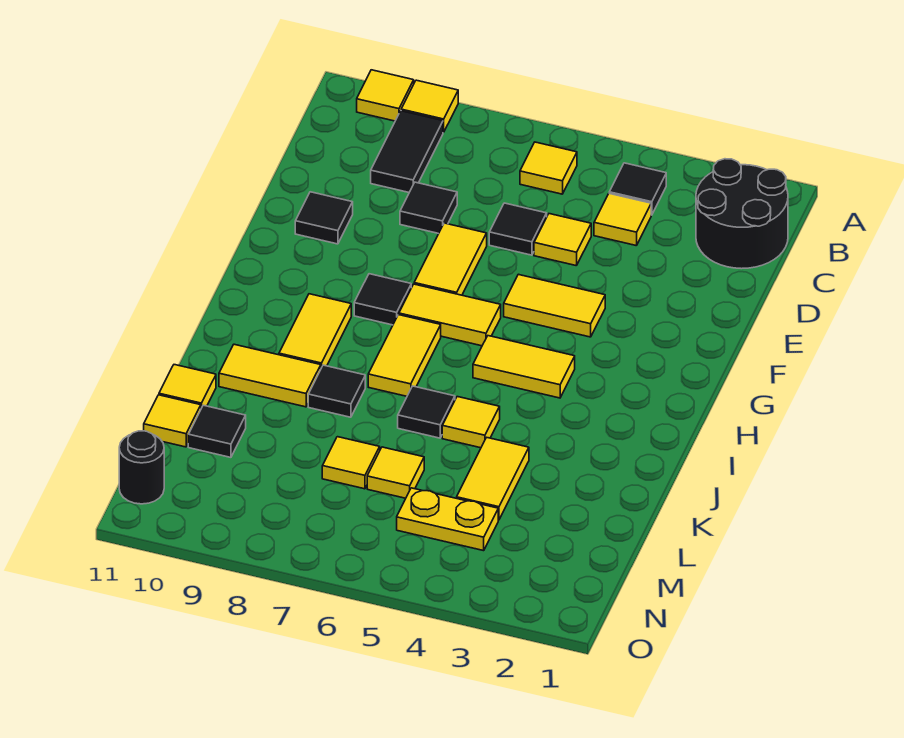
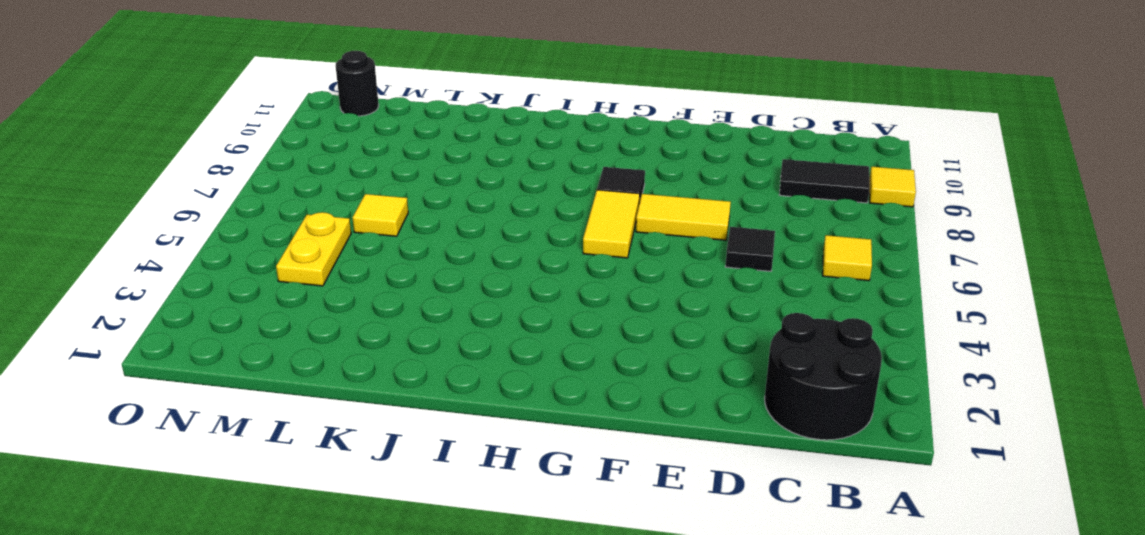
none -> yellow tile A10 level 1
none -> black tile B4 level 1
none -> yellow tile C4 level 1
none -> yellow tile D5 level 1

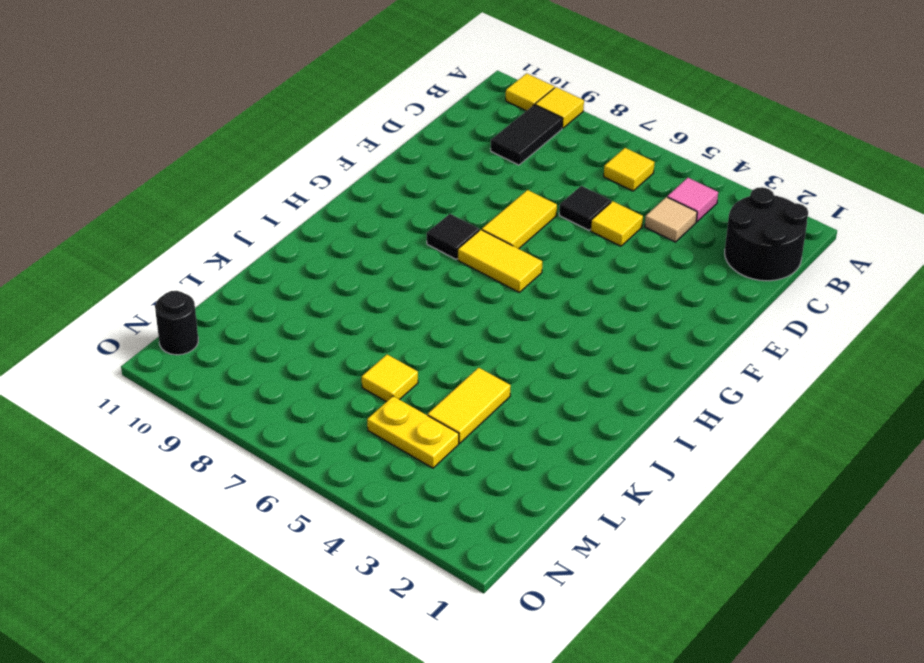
pink tile B4 level 1 -> black tile B4 level 1
tan tile C4 level 1 -> yellow tile C4 level 1
none -> black tile D8 level 1
none -> black tile E10 level 1
none -> yellow tile F4:F5 level 1
none -> yellow tile H4:H5 level 1

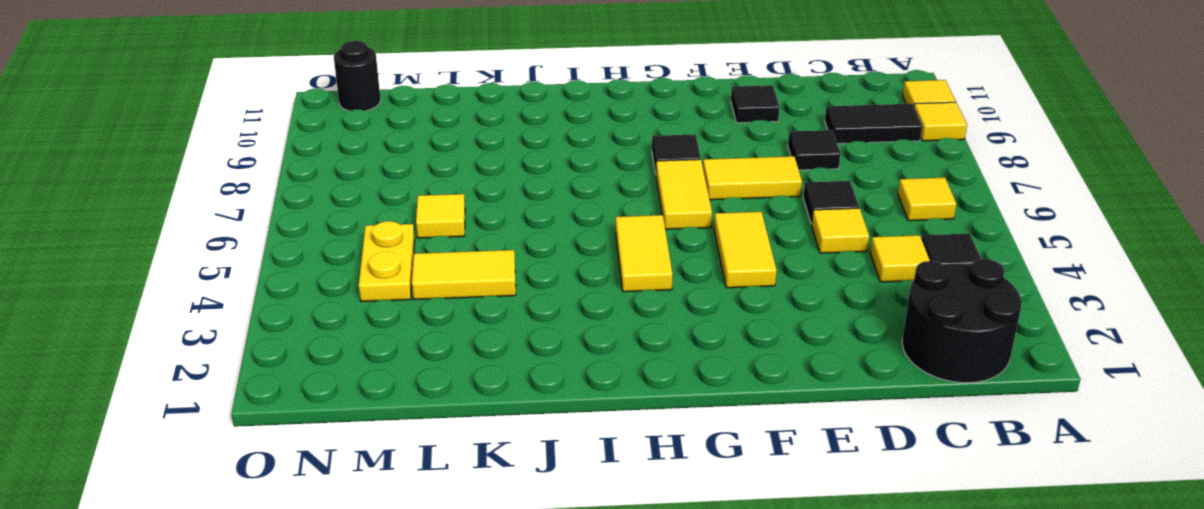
none -> yellow tile H7:I7 level 1
none -> yellow tile H9:I9 level 1
none -> yellow tile J5 level 1
none -> black tile J6 level 1

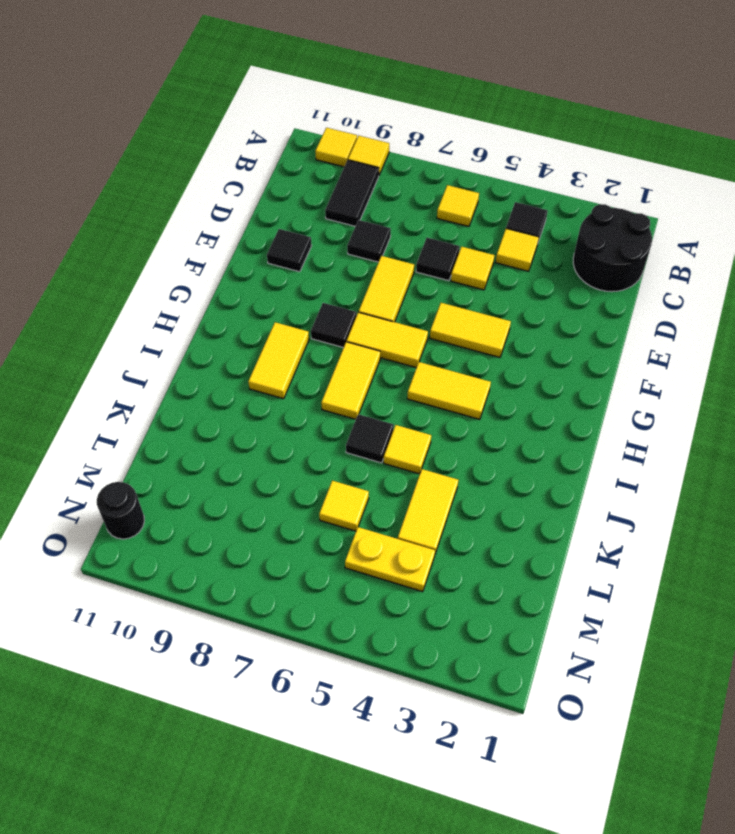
none -> black tile J8 level 1
none -> yellow tile J9:J10 level 1
none -> yellow tile K11 level 1
none -> yellow tile L7 level 1

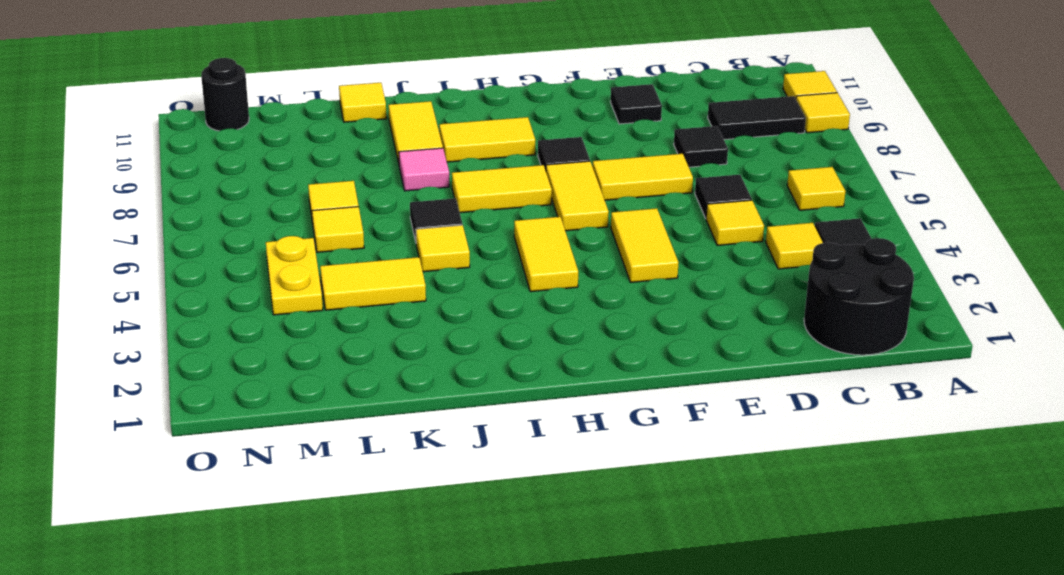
pink tile J8 level 1 -> black tile J8 level 1
none -> black tile L10 level 1
none -> yellow tile L11 level 1

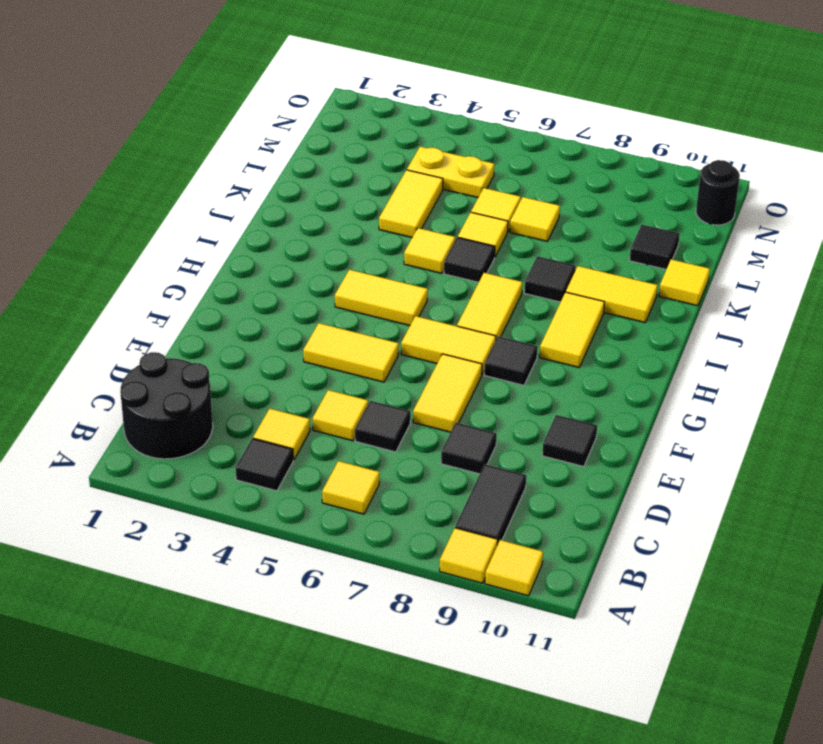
yellow tile K6 level 1 -> yellow tile L11 level 1

